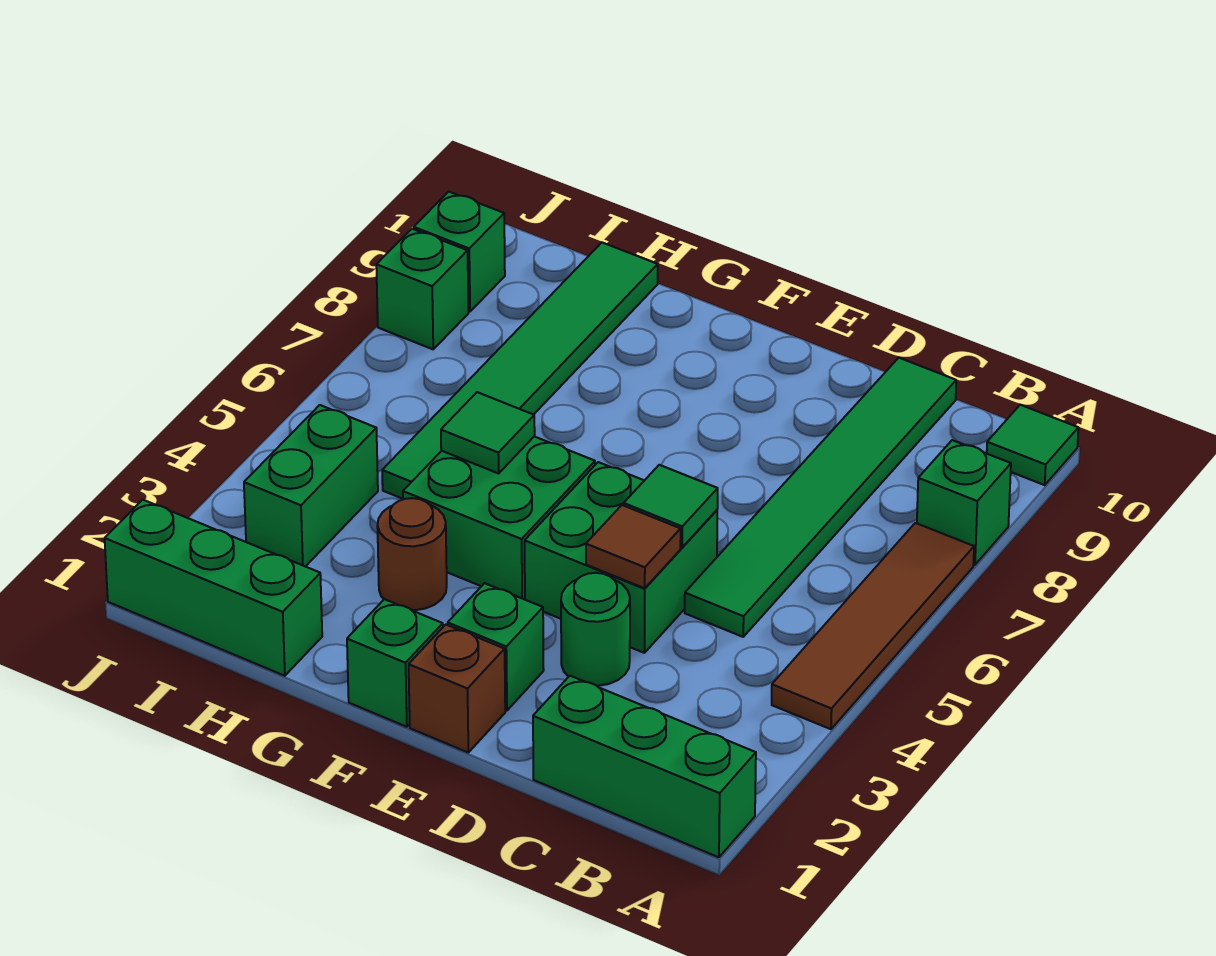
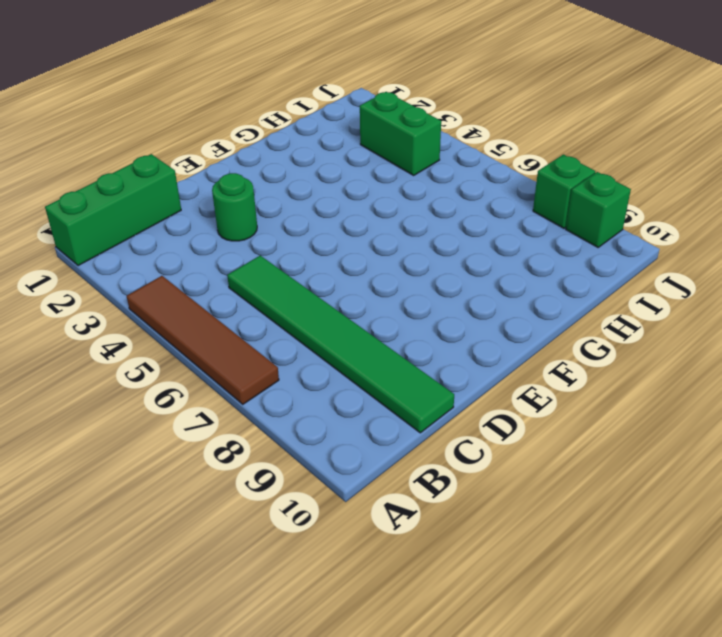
none -> green brick A8 level 1
none -> green tile A10 level 1
none -> green brick D4:E5 level 1

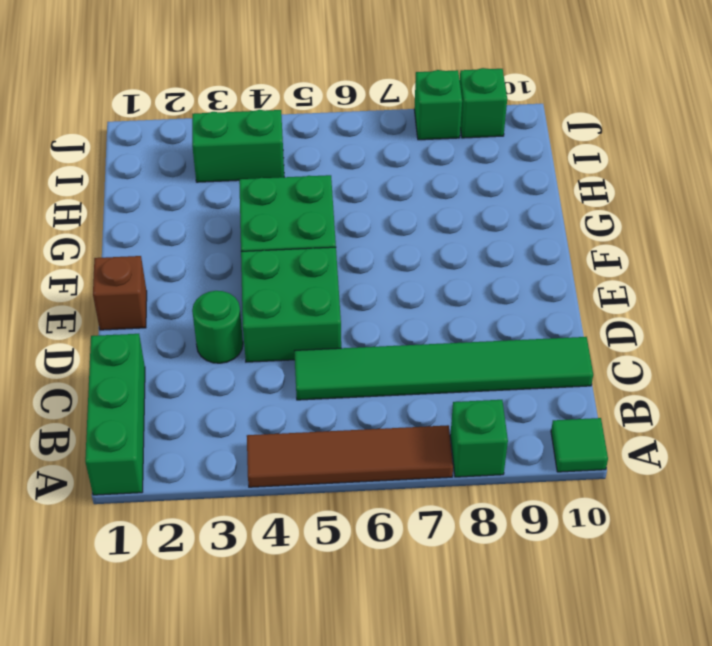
none -> green brick E2 level 1
none -> green brick F1 level 1
none -> brown round brick G3 level 1

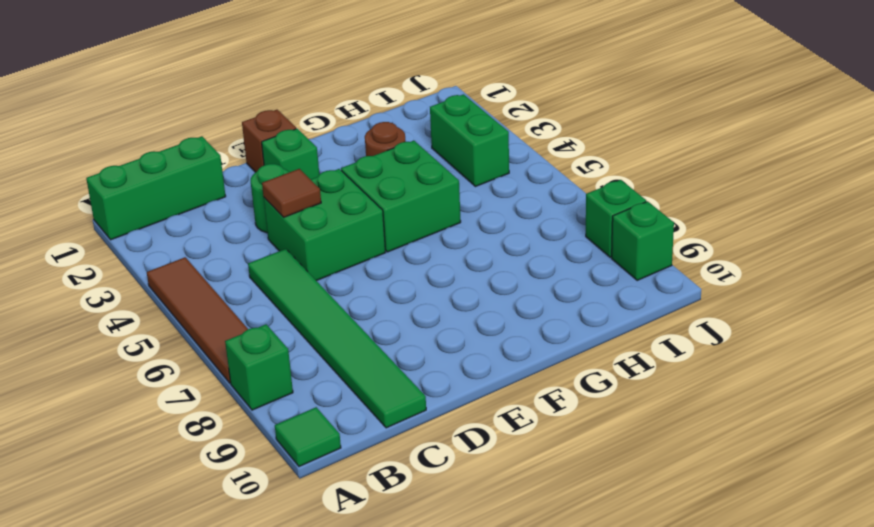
none -> green brick F1 level 1
none -> green brick H1:J1 level 1
none -> green tile H5:H10 level 1

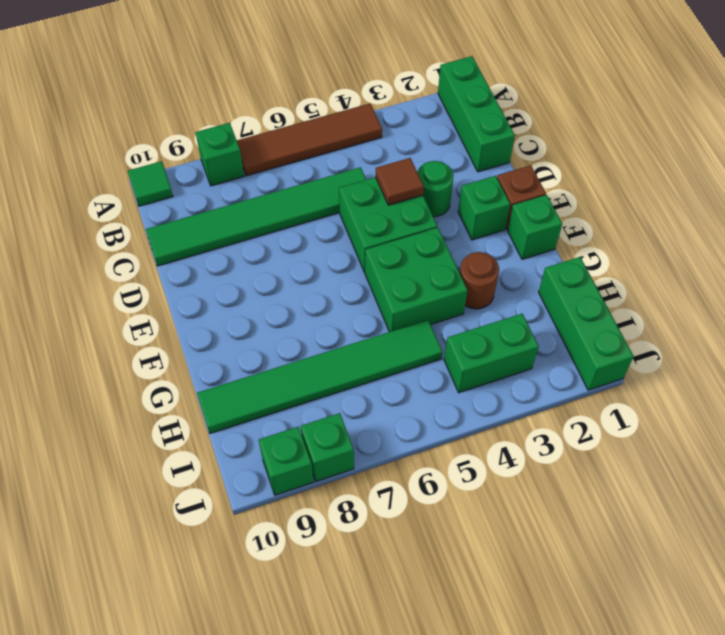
none -> green tile D5 level 2
none -> green tile G5 level 2

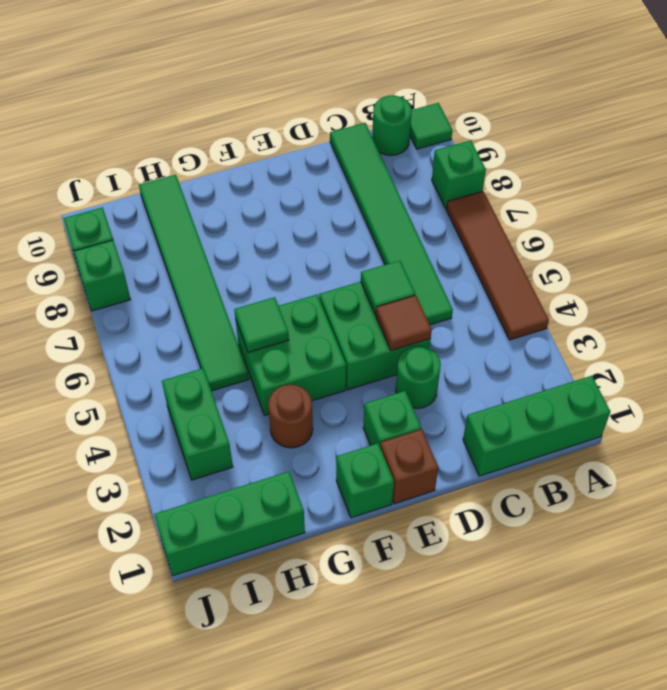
green round brick B10 level 1 -> none

